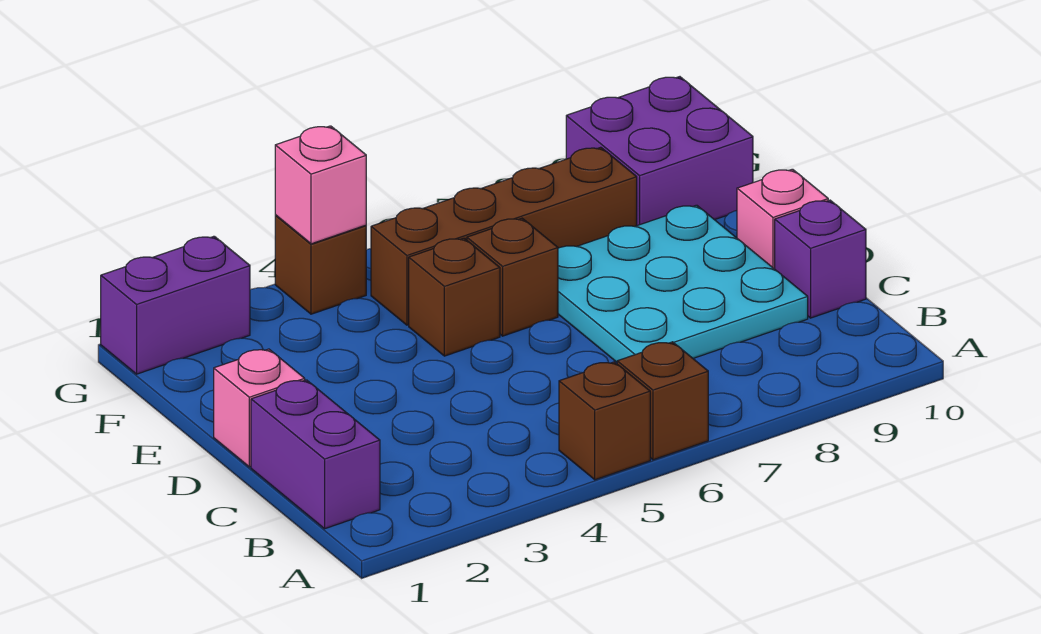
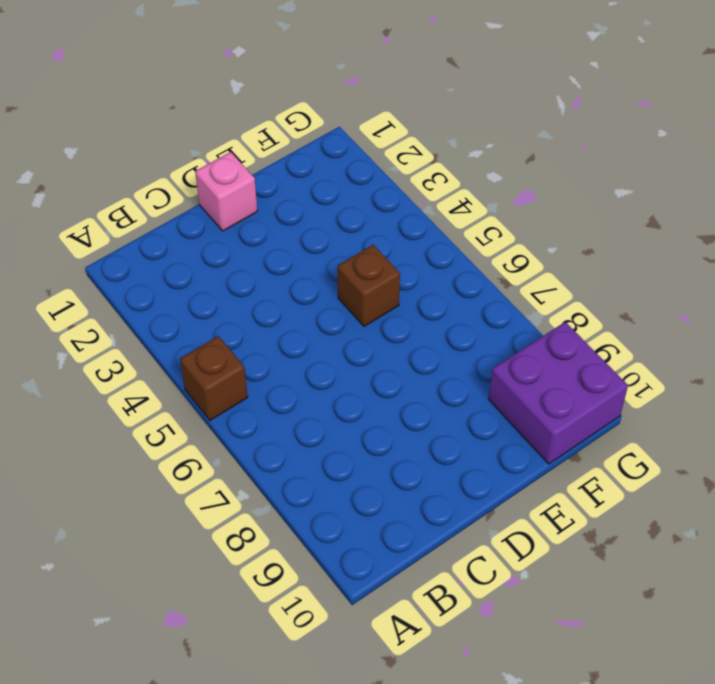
none -> brown brick A6 level 1
none -> purple brick B1:C1 level 1
none -> cyan plate C7:E9 level 1

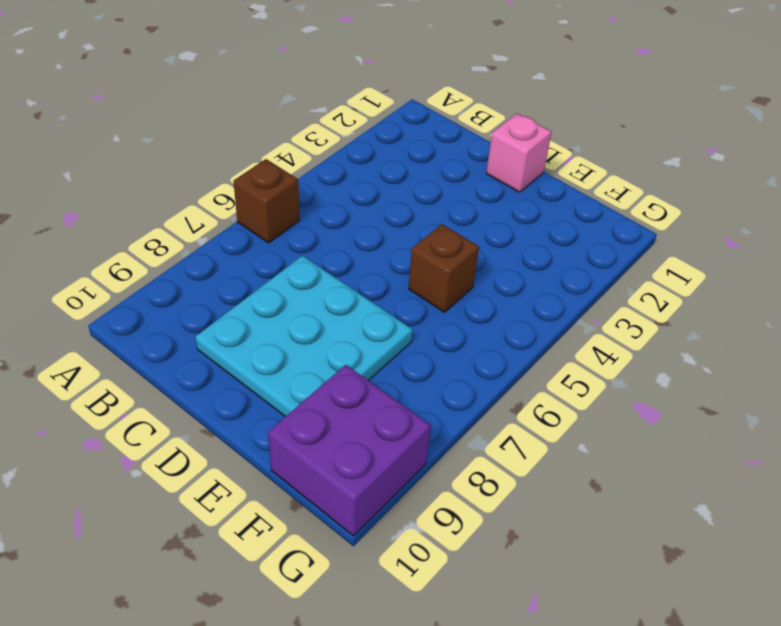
none -> brown brick A5 level 1
none -> purple brick B1:C1 level 1
none -> purple brick C10 level 1

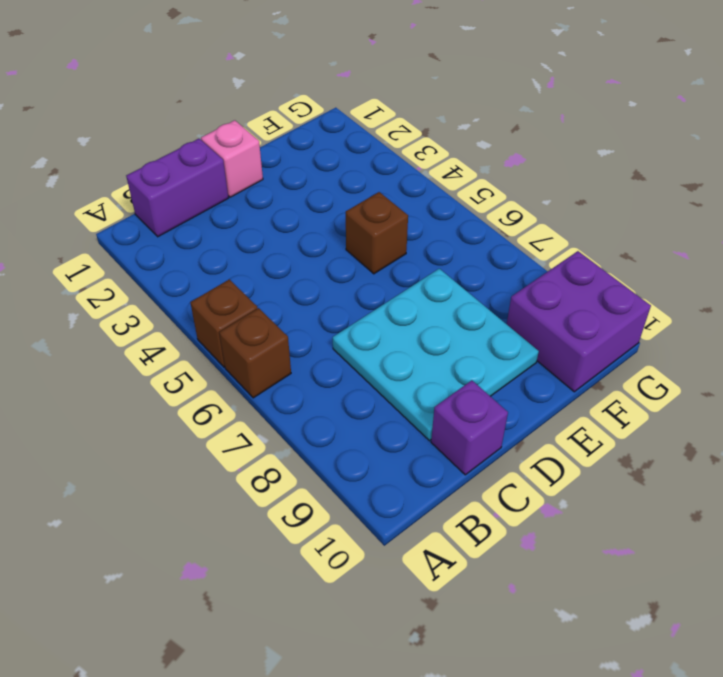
none -> pink brick D10 level 1
none -> brown brick E6 level 1
none -> brown brick F5:F8 level 1

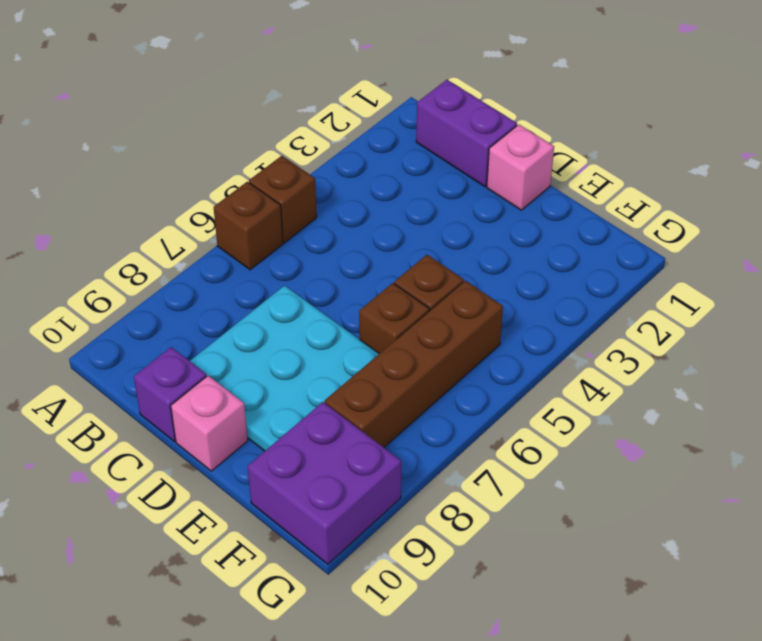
none -> purple brick G1:G2 level 1
none -> brown brick G4 level 1
none -> pink brick G4 level 2

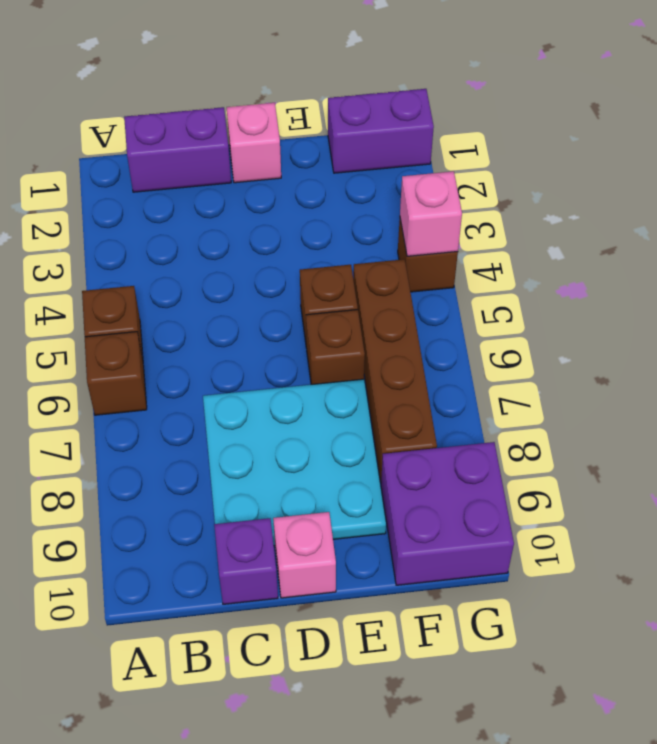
purple brick F1:G1 level 1 -> purple brick G1:G2 level 1

